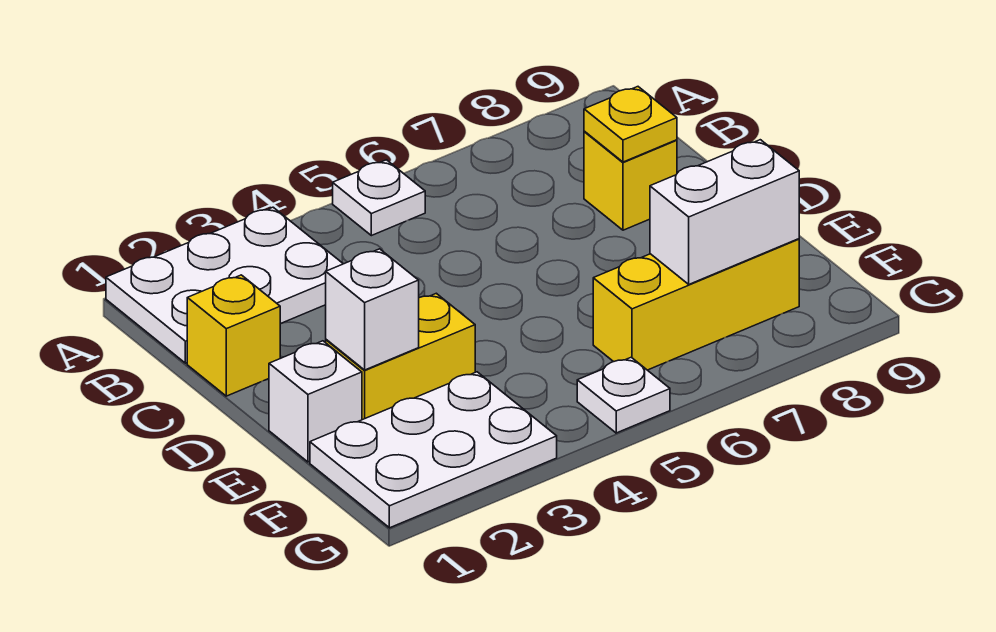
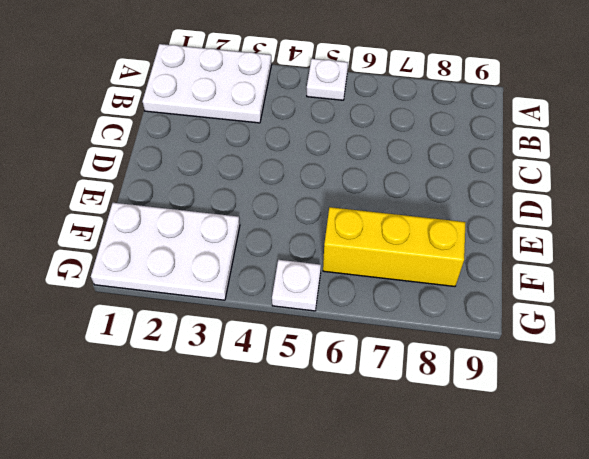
none -> yellow brick C1 level 1
none -> yellow brick C8 level 1
none -> white brick E1 level 1

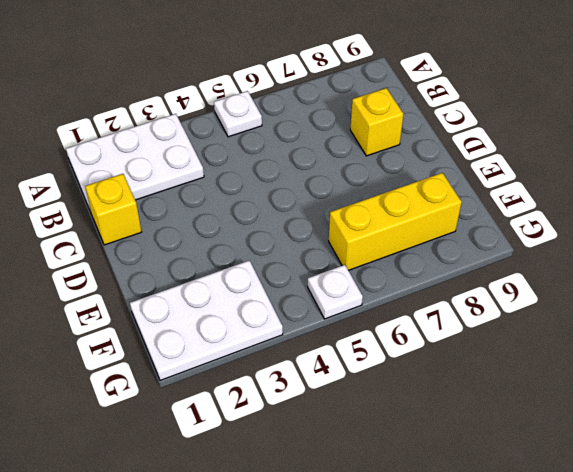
none -> white brick E1 level 1
none -> yellow brick E2:E3 level 1
none -> yellow plate C8 level 2

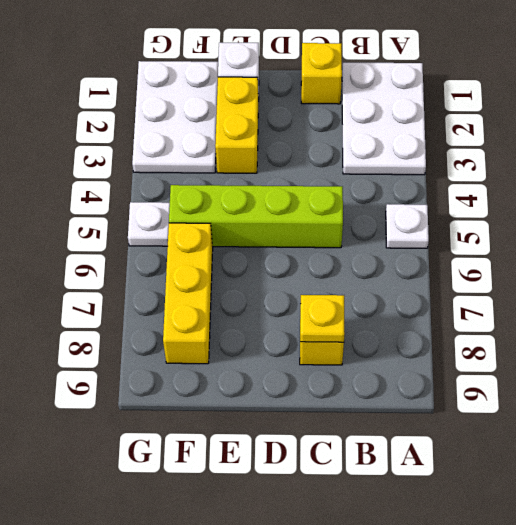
lime brick C5:F5 level 1 -> none
none -> white brick E2 level 2
none -> white brick F7:F8 level 2

